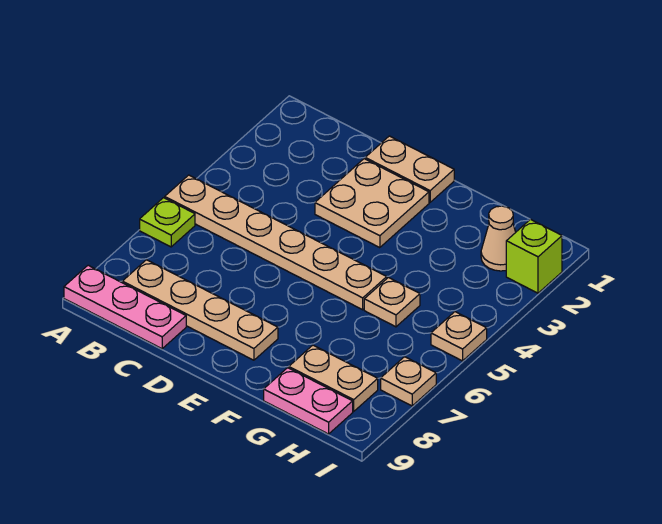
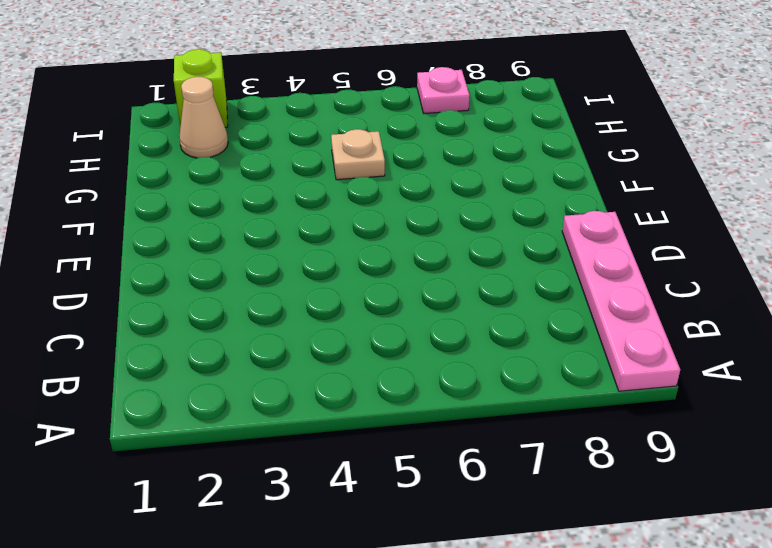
pink plate A9:D9 level 1 -> pink plate A9:C9 level 1
pink plate I7 level 1 -> tan plate I7 level 1
none -> tan plate A5:F5 level 1
none -> lime plate A6 level 1
none -> tan plate B8:E8 level 1

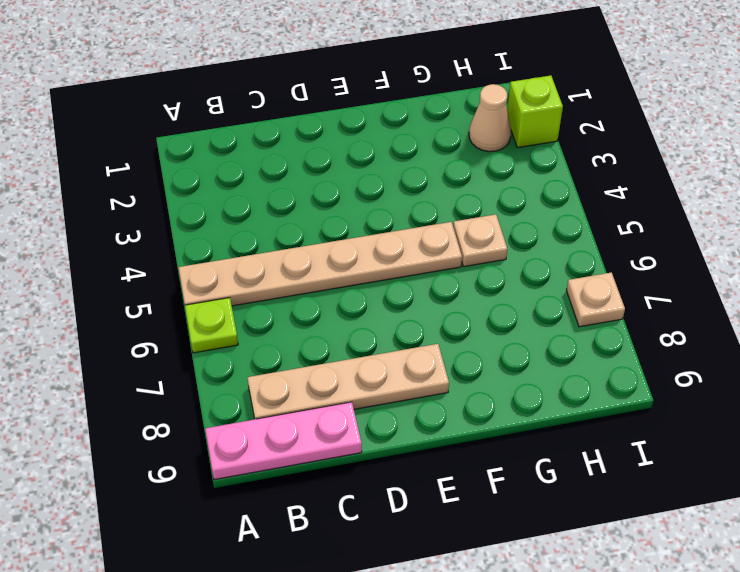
none -> tan plate D1:E1 level 1
none -> tan plate D2:E3 level 1
none -> tan plate G8:H8 level 1

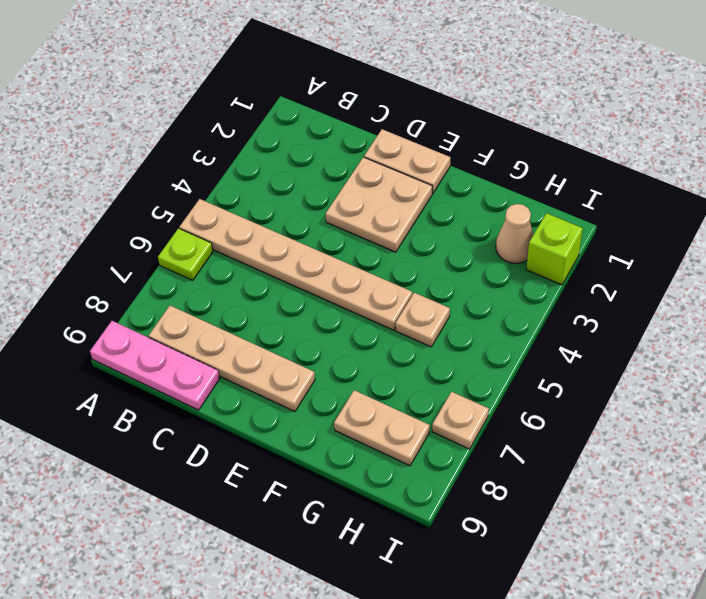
none -> pink plate G9:H9 level 1
none -> tan plate I5 level 1

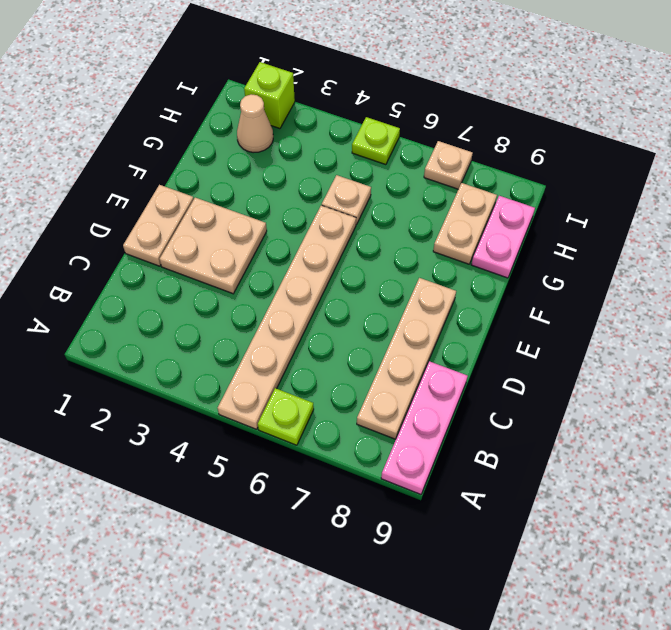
lime plate I5 level 1 -> tan plate I5 level 1

